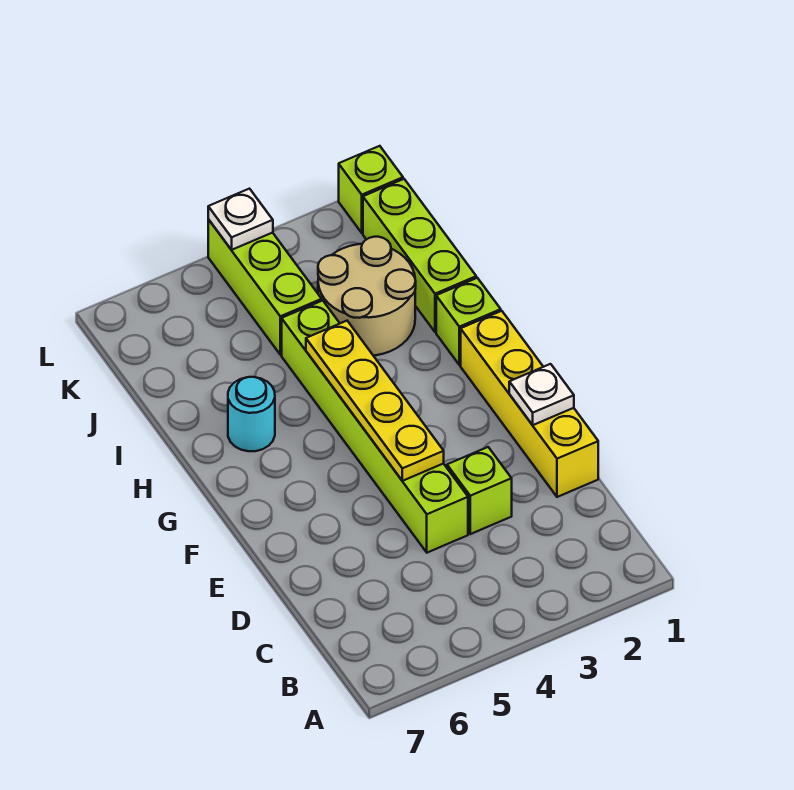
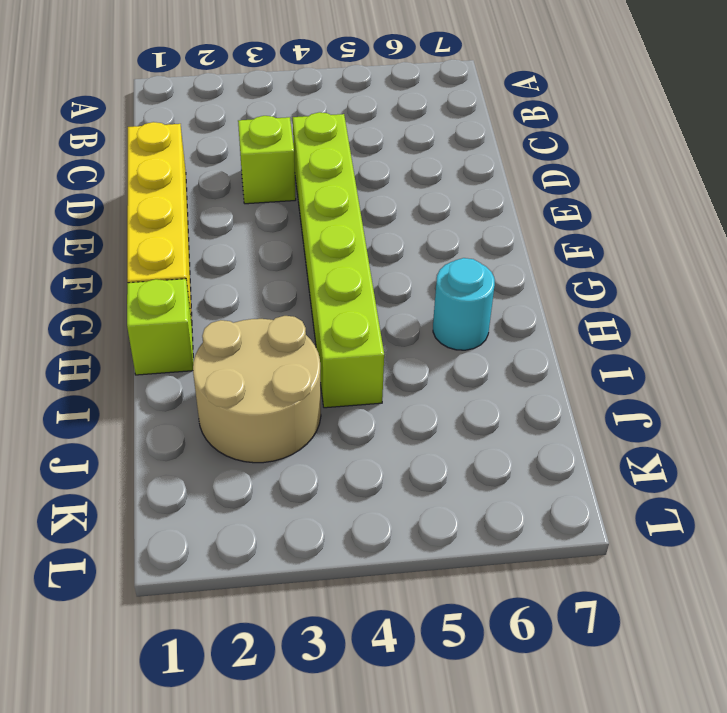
none -> lime brick I1:K1 level 1
none -> lime brick J4:L4 level 1
none -> lime brick L1 level 1

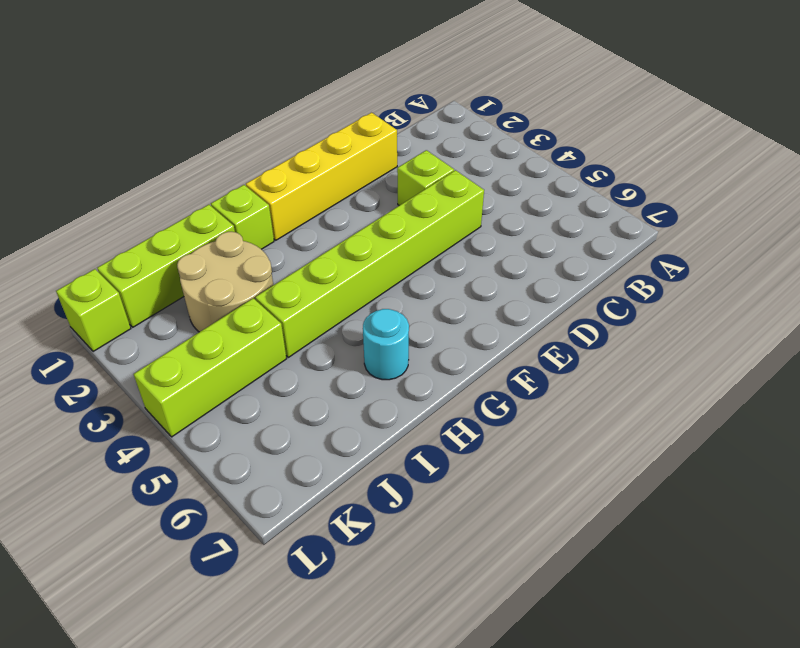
none -> white plate E1 level 2
none -> yellow plate E4:H4 level 2
none -> white plate L4 level 2

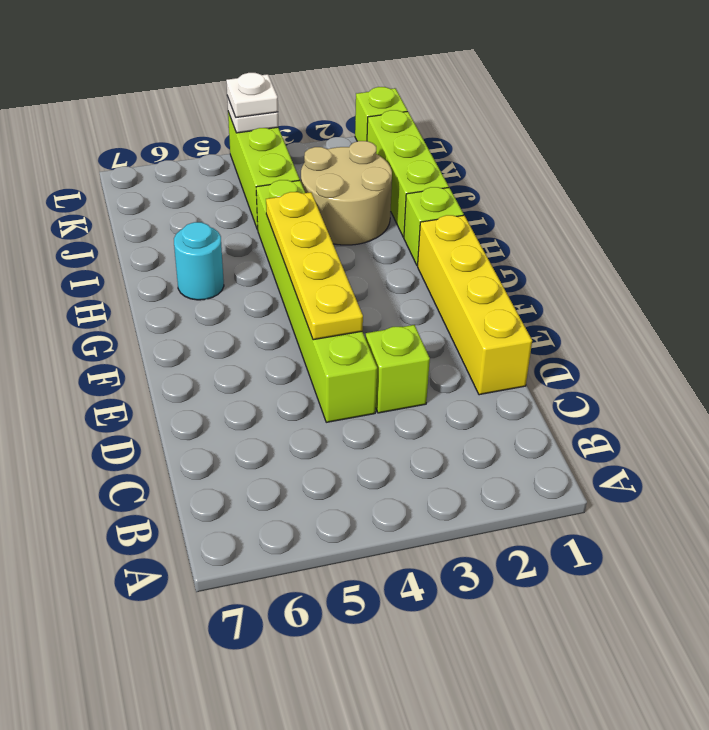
white plate L4 level 3 -> white plate E1 level 2

